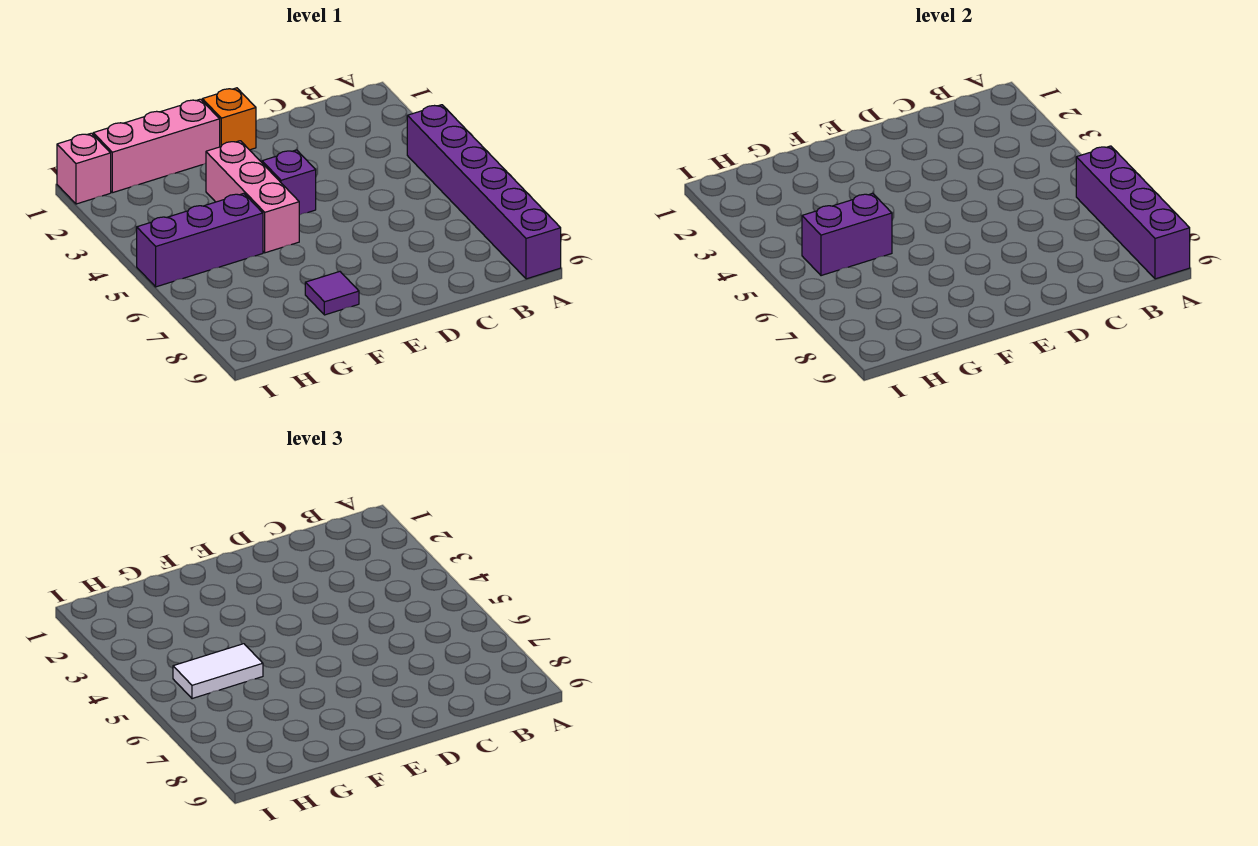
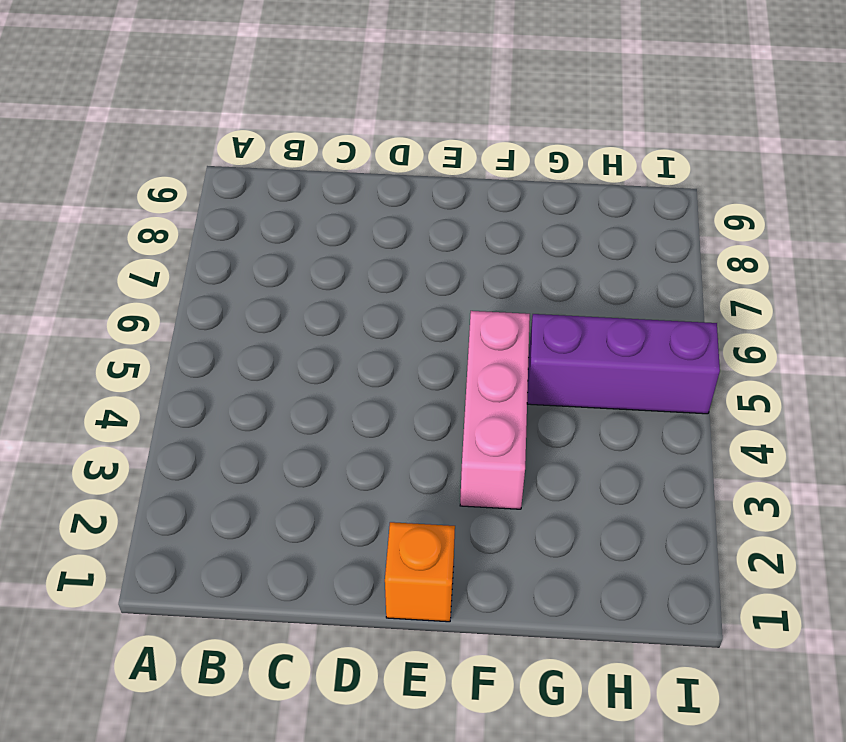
none -> purple brick A4:A9 level 1
none -> purple brick E4 level 1

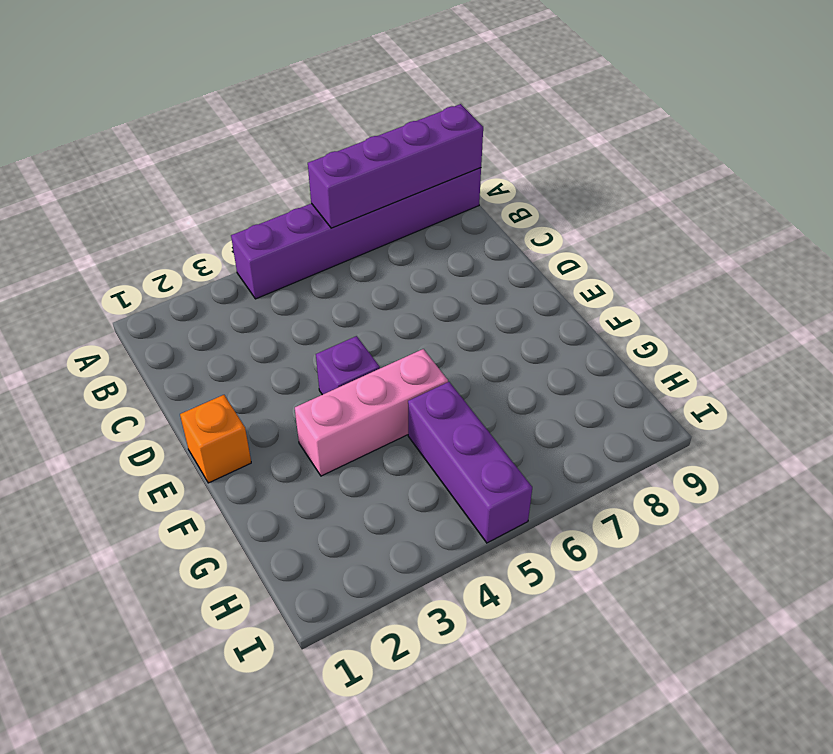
none -> pink brick F1:H1 level 1
none -> purple tile F8 level 1

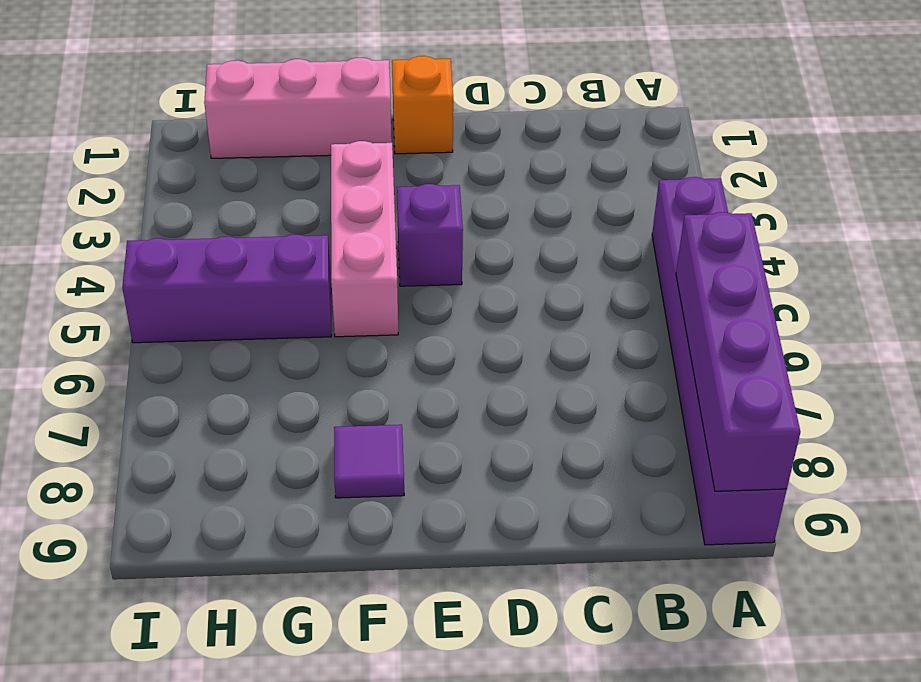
none -> pink brick I1 level 1
none -> purple brick G5:H5 level 2

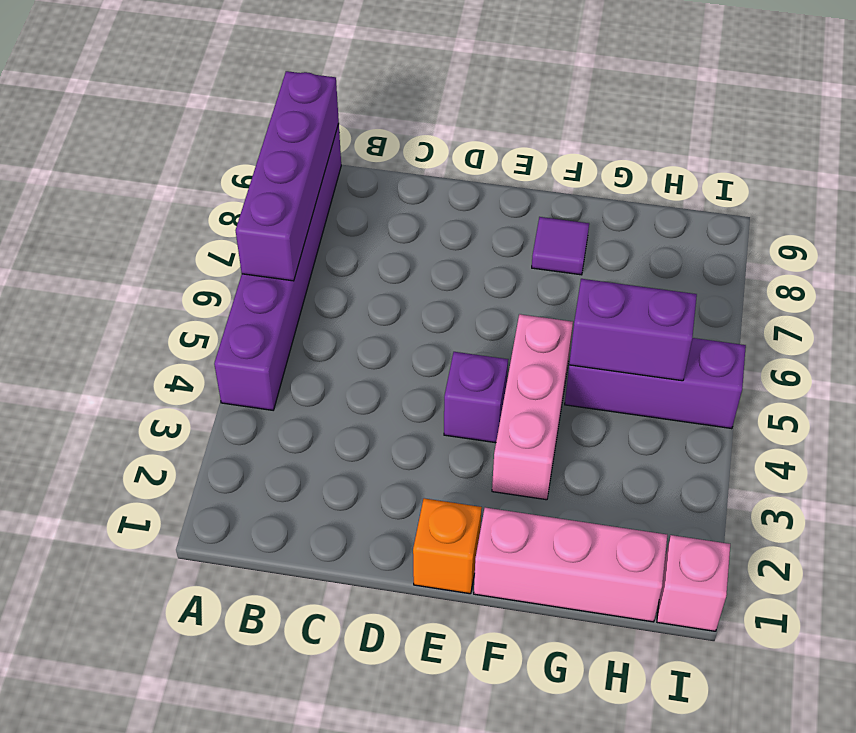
none -> white tile G5:H5 level 3

